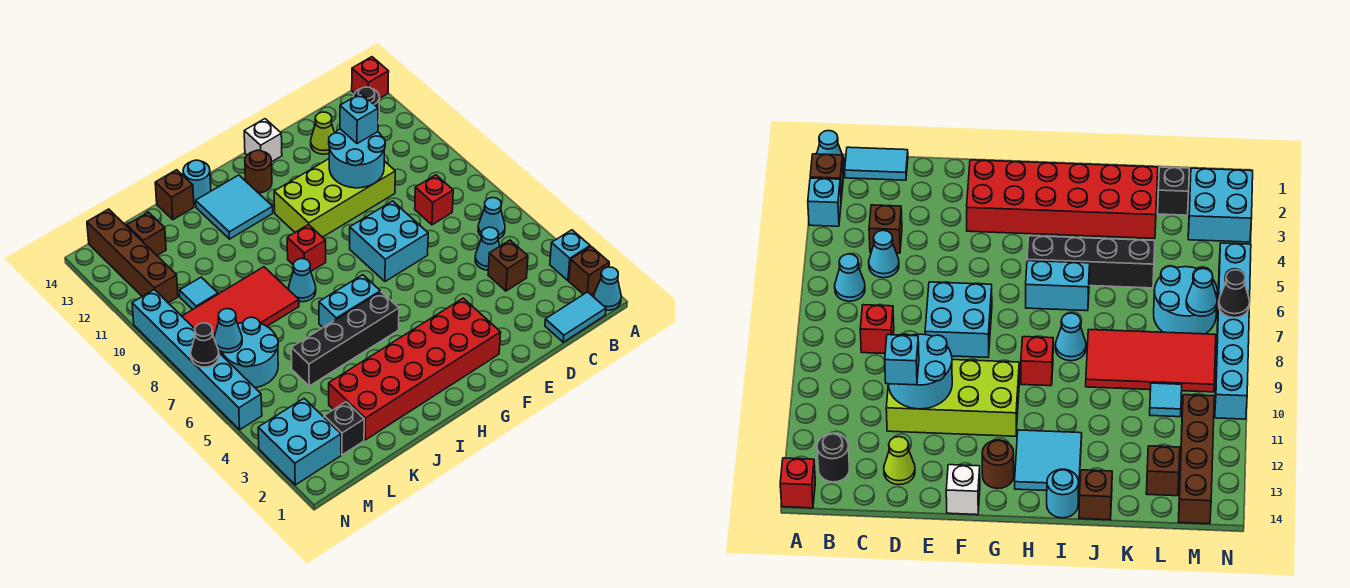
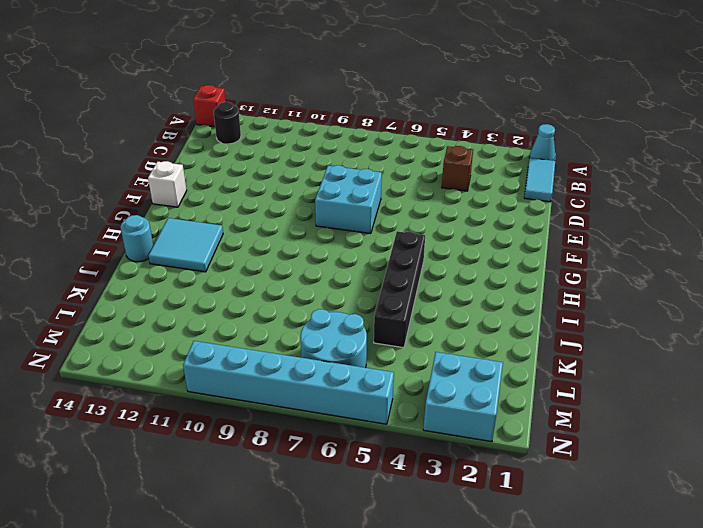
none -> brown brick A2 level 1
none -> cyan brick A3 level 1
none -> cyan cone B6 level 1
none -> cyan cone C5 level 1

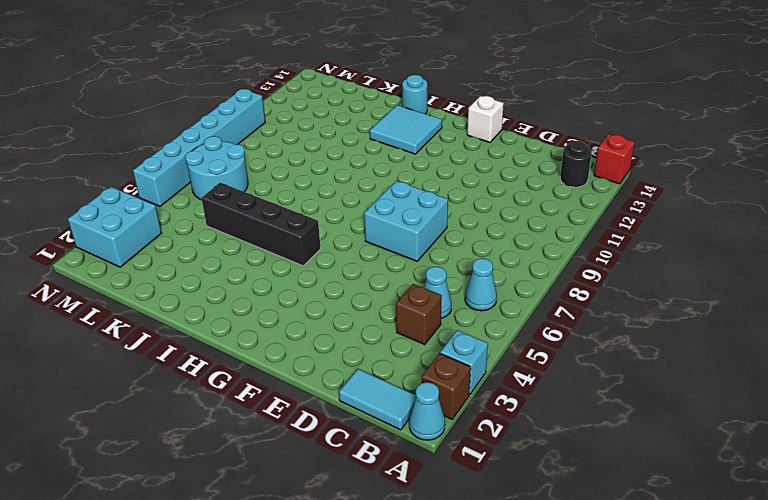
none -> red brick C8 level 1
none -> lime brick D10:G11 level 1
none -> lime cone D13 level 1
none -> red brick F2:K3 level 1

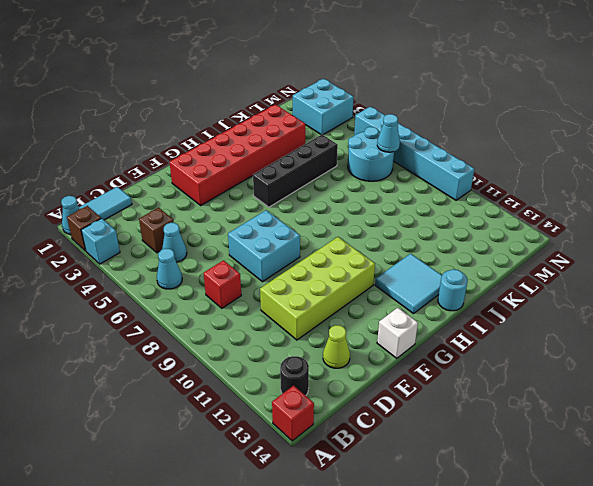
none -> brown round brick G13 level 1
none -> cyan brick H6:I6 level 1
none -> red brick H9 level 1
none -> cyan cone I8 level 1

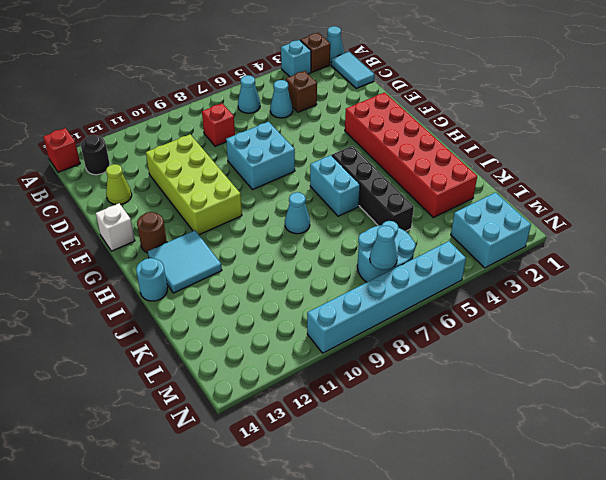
none -> red brick H9 level 1
none -> red tile J8:M9 level 1
none -> brown brick J14 level 1
none -> black brick L2 level 1

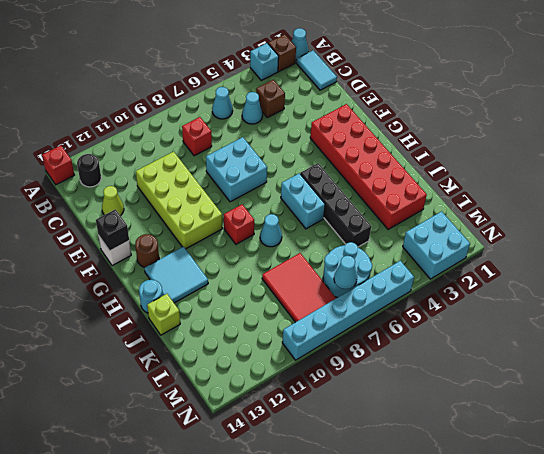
black brick F14 level 2 -> black brick L2 level 1
lime brick J14 level 1 -> brown brick J14 level 1
red tile K8:M9 level 1 -> red tile J8:M9 level 1
none -> cyan tile L10 level 1
none -> brown brick L13 level 1
none -> brown brick M11:M14 level 1
none -> cyan round brick D10:E11 level 2

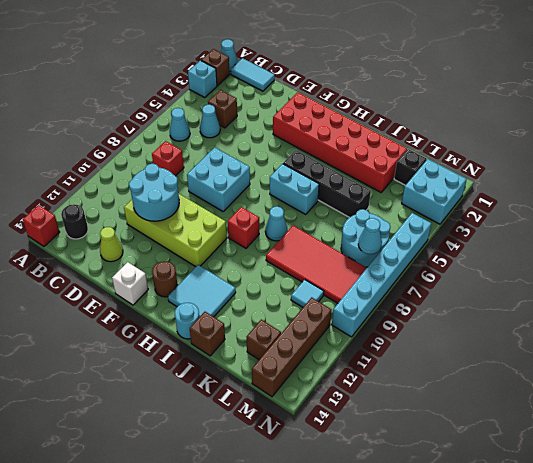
none -> black cone N7 level 2
none -> cyan brick D11 level 3

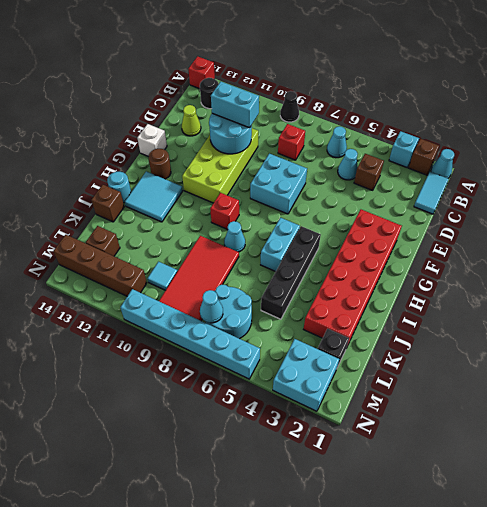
black cone A9 level 1 -> black cone N7 level 2
cyan brick D10:D11 level 3 -> cyan brick D11 level 3

